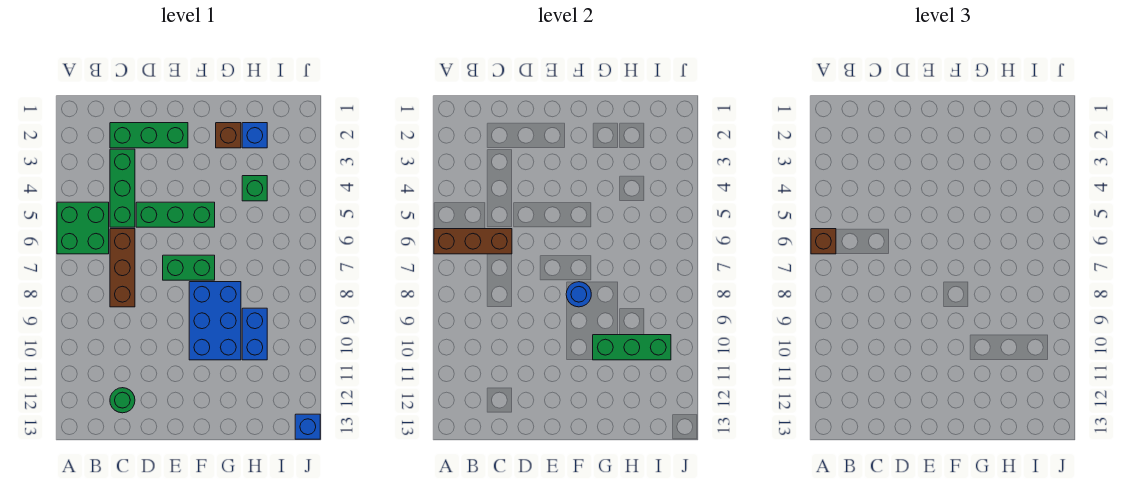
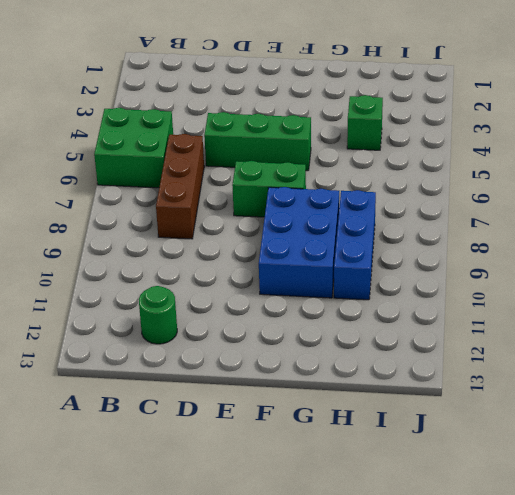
blue brick H8:H10 level 1 -> blue brick H9:H10 level 1
none -> green brick C2:E2 level 1
none -> green brick C3:C5 level 1
none -> brown brick G2 level 1

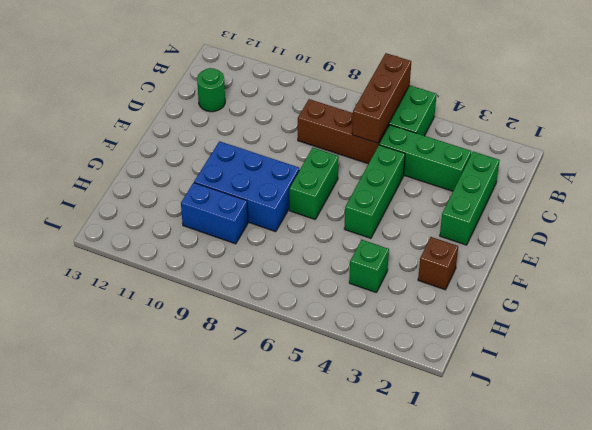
none -> blue brick H2 level 1
none -> blue brick J13 level 1
none -> blue round brick F8 level 2

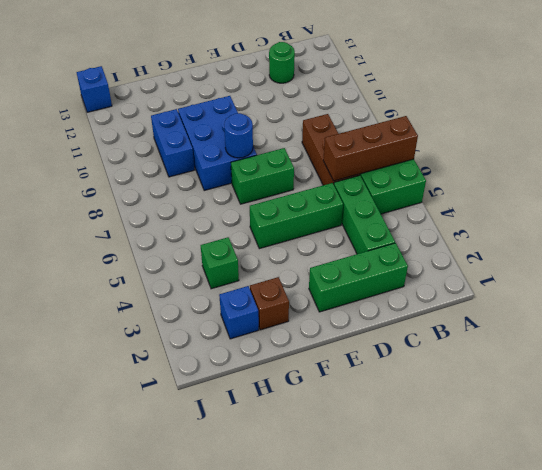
none -> green brick G10:I10 level 2
none -> brown brick A6 level 3

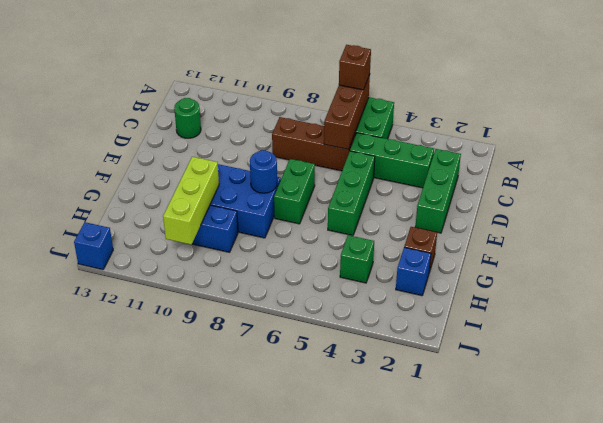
lime brick G10:I10 level 2 -> green brick G10:I10 level 2

